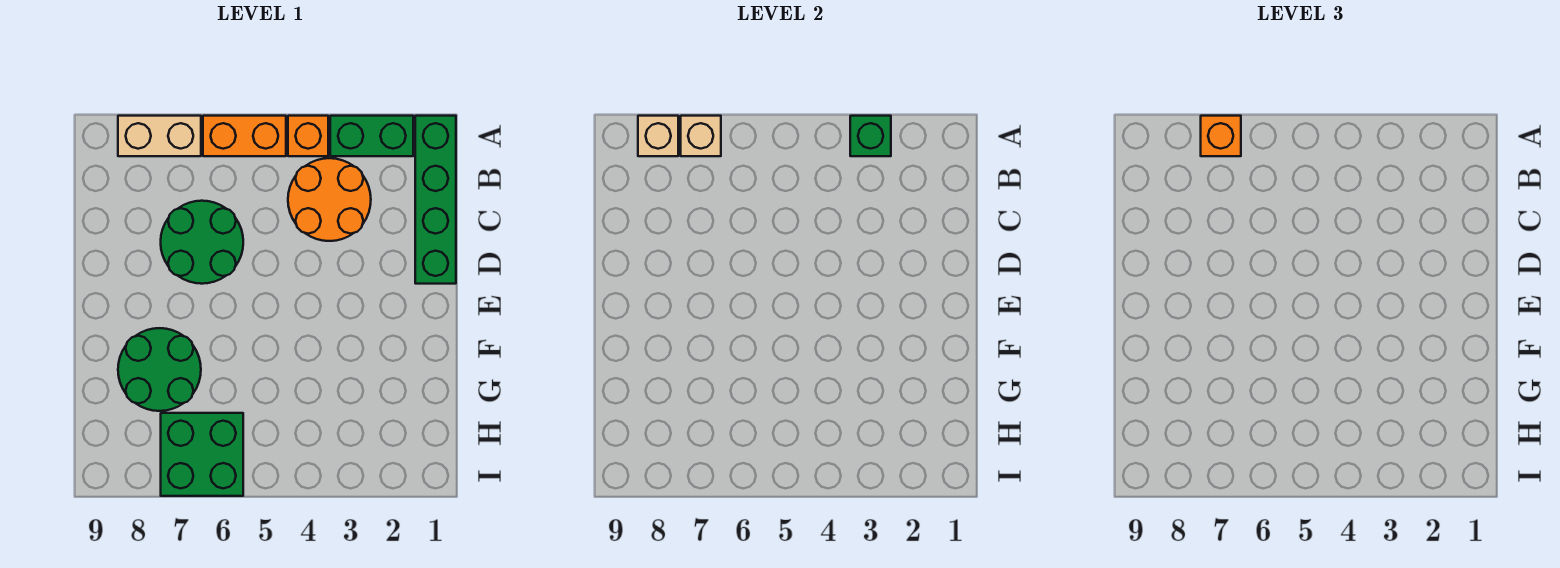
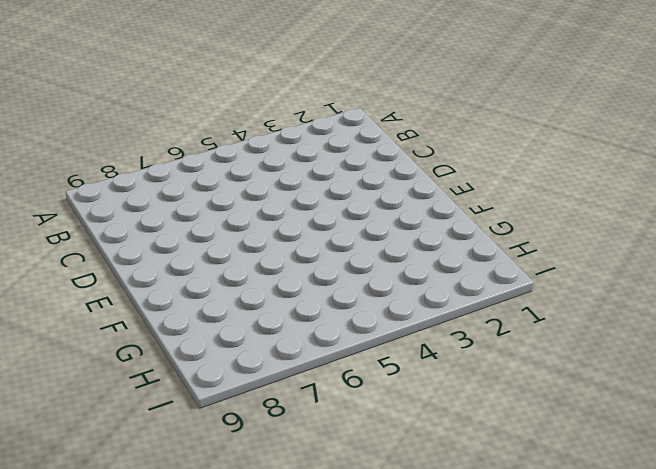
none -> green brick A1:D1 level 1
none -> green brick A2:A3 level 1
none -> orange brick A4 level 1

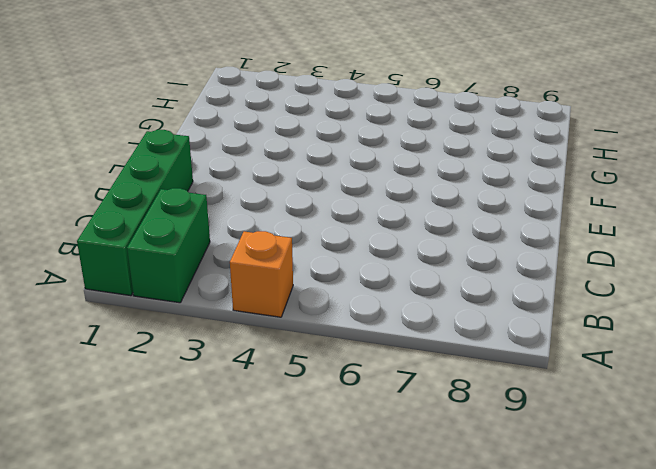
green brick A2:B2 level 1 -> green brick A2:A3 level 1
none -> orange brick A5:A6 level 1
none -> tan brick A7:A8 level 1
none -> orange round brick B3:C4 level 1

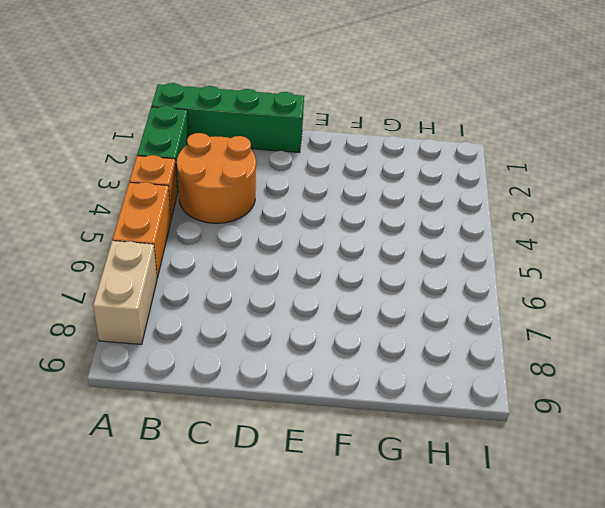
none -> green round brick C6:D7 level 1
none -> green round brick F7:G8 level 1
none -> green brick H6:I7 level 1

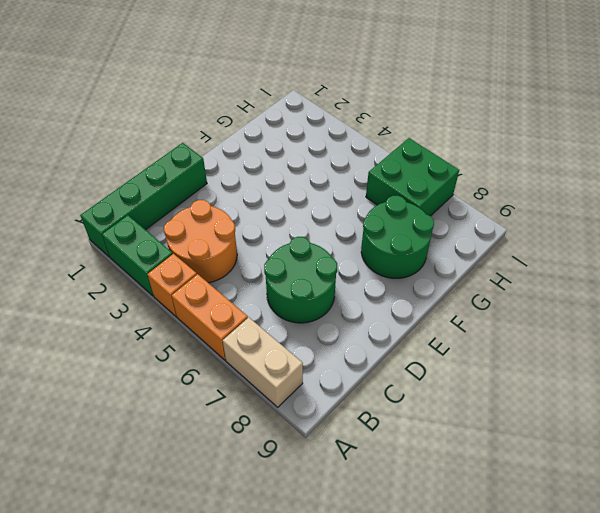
none -> green brick A3 level 2
none -> tan brick A7 level 2
none -> tan brick A8 level 2

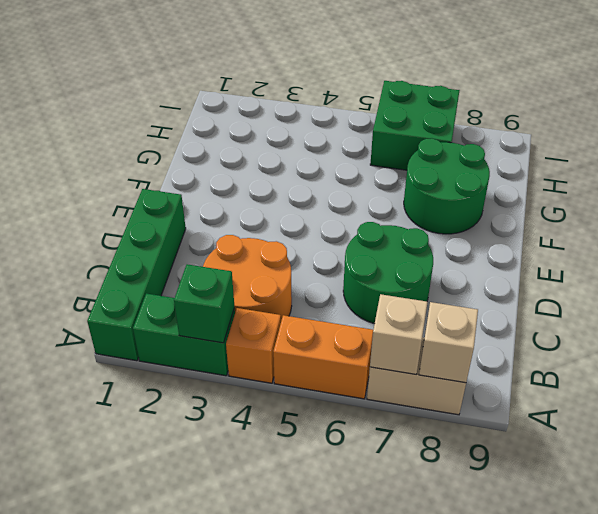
none -> orange brick A7 level 3

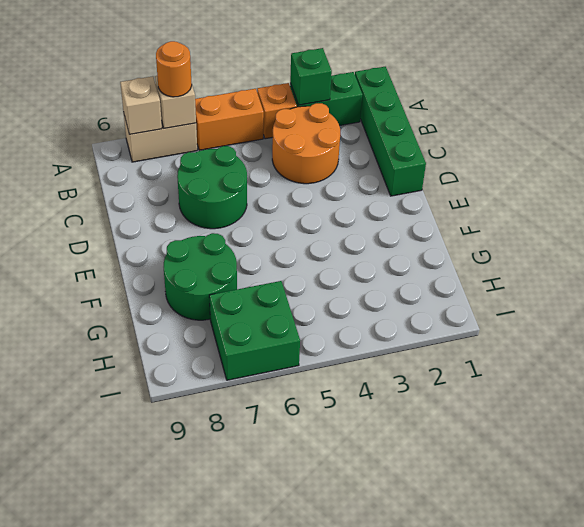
orange round brick A7 level 3 -> orange brick A7 level 3

